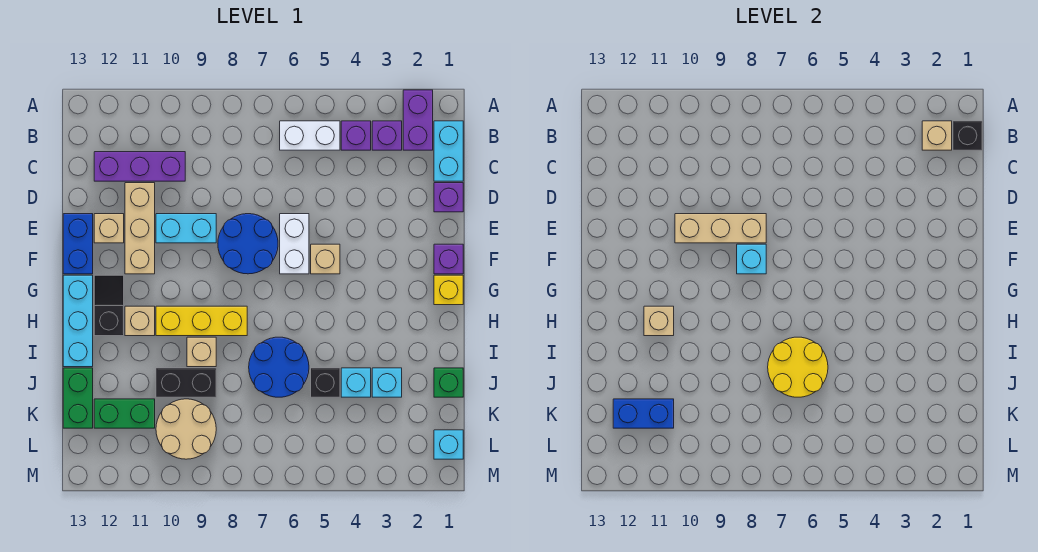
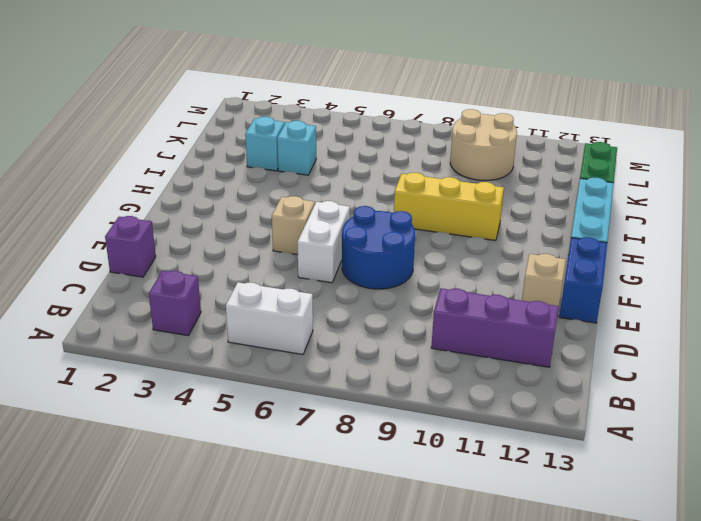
none -> purple brick A2:B2 level 1
none -> cyan brick B1:C1 level 1
none -> purple brick B4 level 1
none -> tan brick D11:F11 level 1

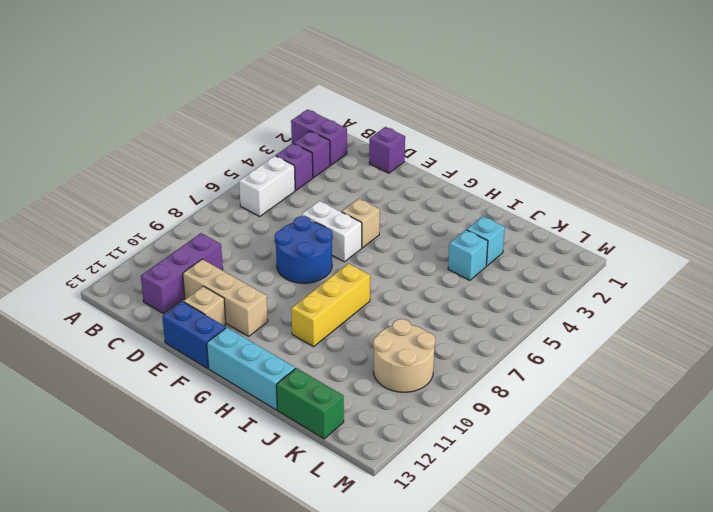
none -> cyan brick B1:C1 level 1
none -> cyan brick E9:E10 level 1
none -> purple brick F1 level 1
none -> yellow brick G1 level 1

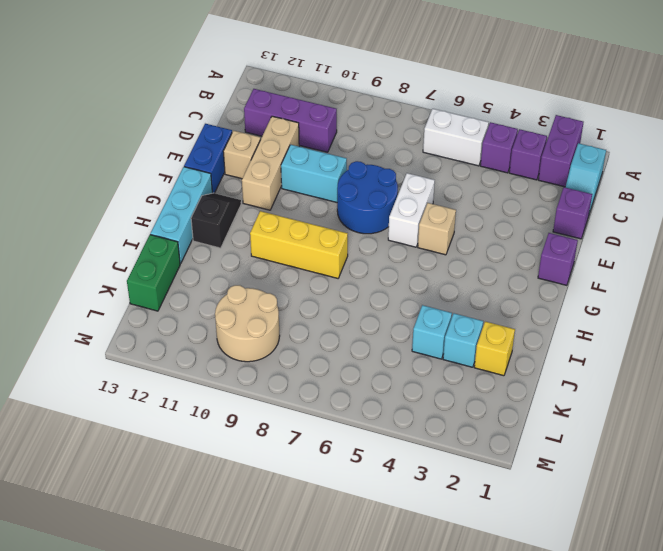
cyan slope B1:C1 level 1 top B -> cyan brick B1:C1 level 1
yellow brick J2 level 1 -> yellow brick G1 level 1
none -> tan brick H11 level 1
none -> blue round brick I6:J7 level 1
none -> tan brick I9 level 1
none -> green brick J1 level 1

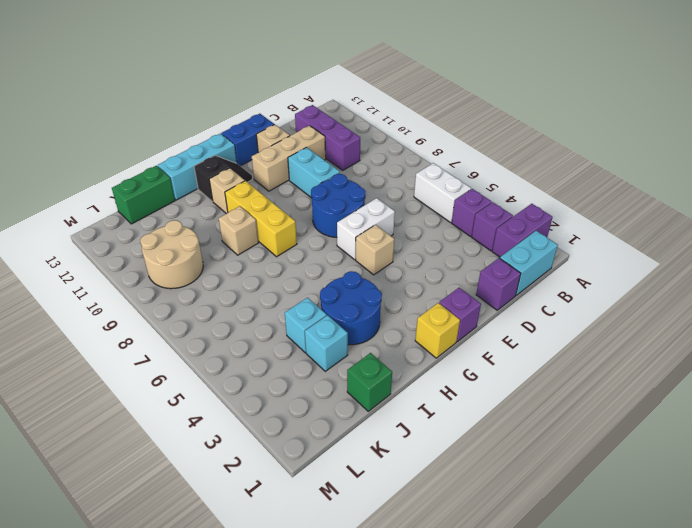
blue round brick H3:I4 level 1 -> blue round brick I6:J7 level 1
none -> black brick J5 level 1
none -> black brick J9:J10 level 1
none -> green brick K11:K12 level 1
none -> cyan brick L1 level 1

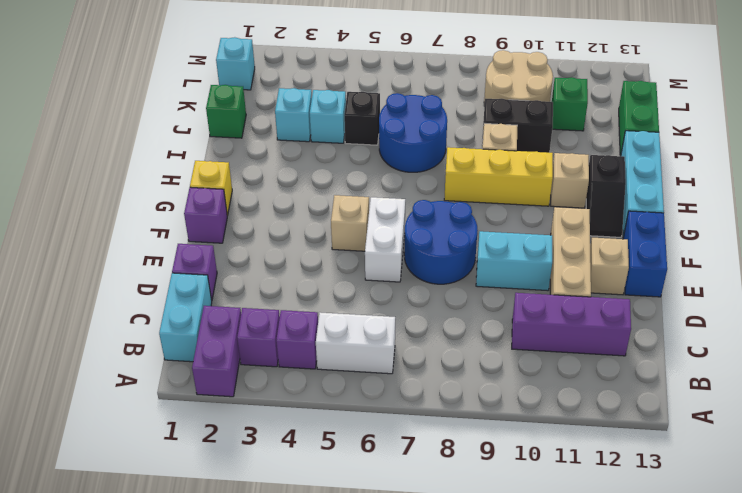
green brick K11 level 1 -> green brick K11:K12 level 1
none -> black brick B1 level 2
none -> tan brick B2 level 2
none -> tan brick E8:E10 level 2
none -> cyan brick F8 level 2

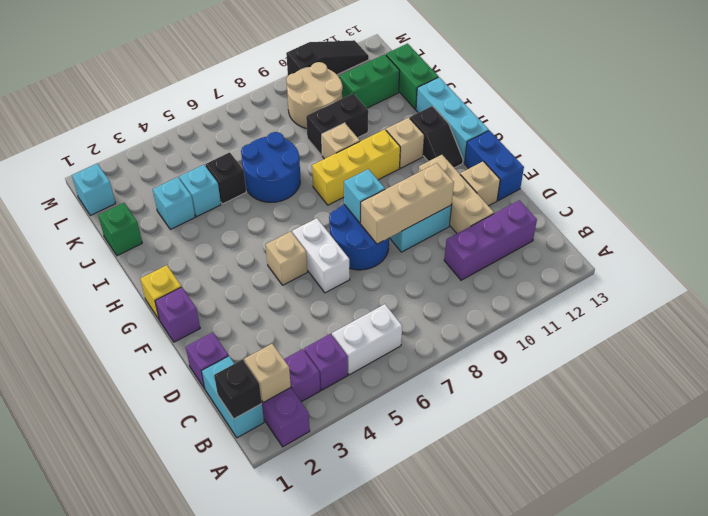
black slope M10:M12 level 1 top 10 -> none
none -> tan brick H11 level 2
none -> yellow round brick I6:J7 level 2
none -> blue brick K11:K12 level 2

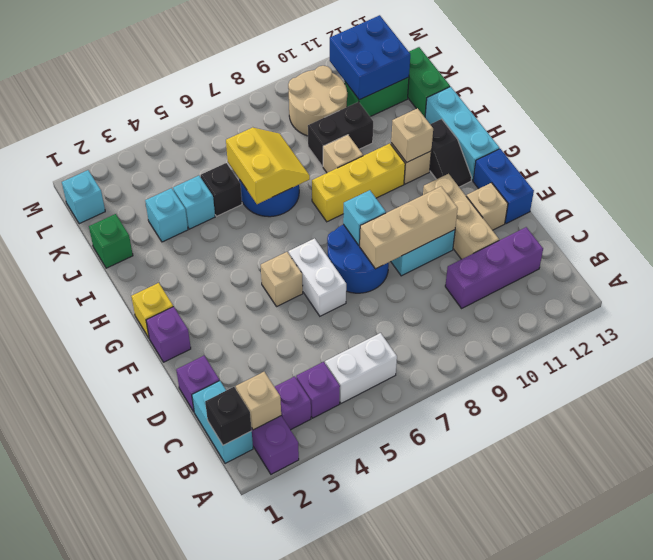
yellow slope I6:J7 level 2 top 6 -> yellow round brick I6:J7 level 2
blue brick K11:L12 level 2 -> blue brick K11:K12 level 2

